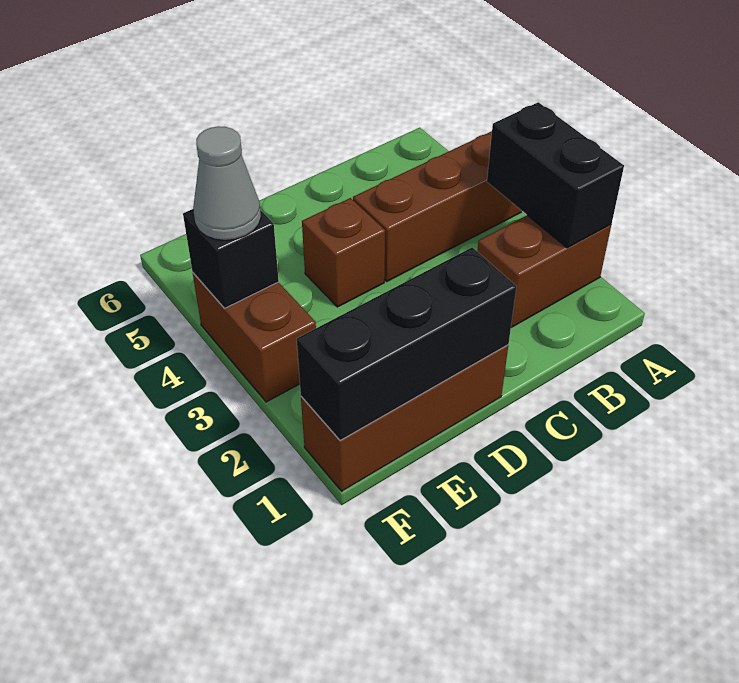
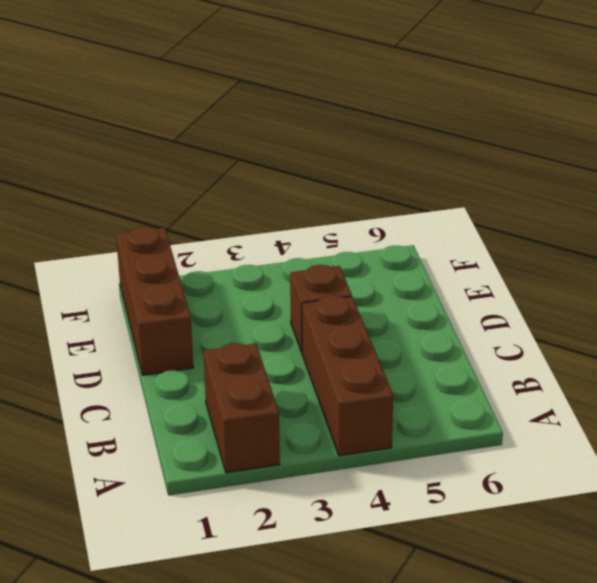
none -> brown brick F3:F4 level 1
none -> black brick A2:A3 level 2

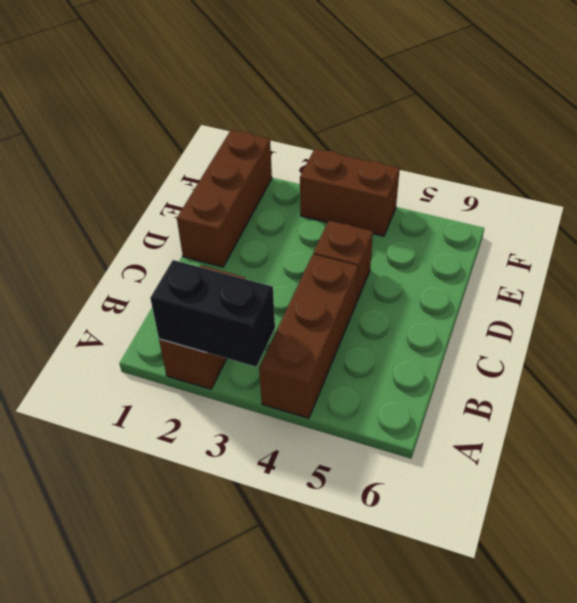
none -> black brick D1:F1 level 2
none -> black brick F4 level 2

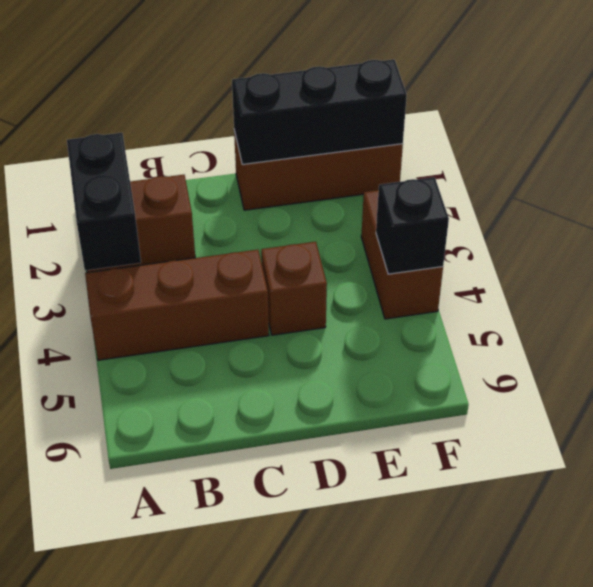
none -> grey cone F4 level 3

